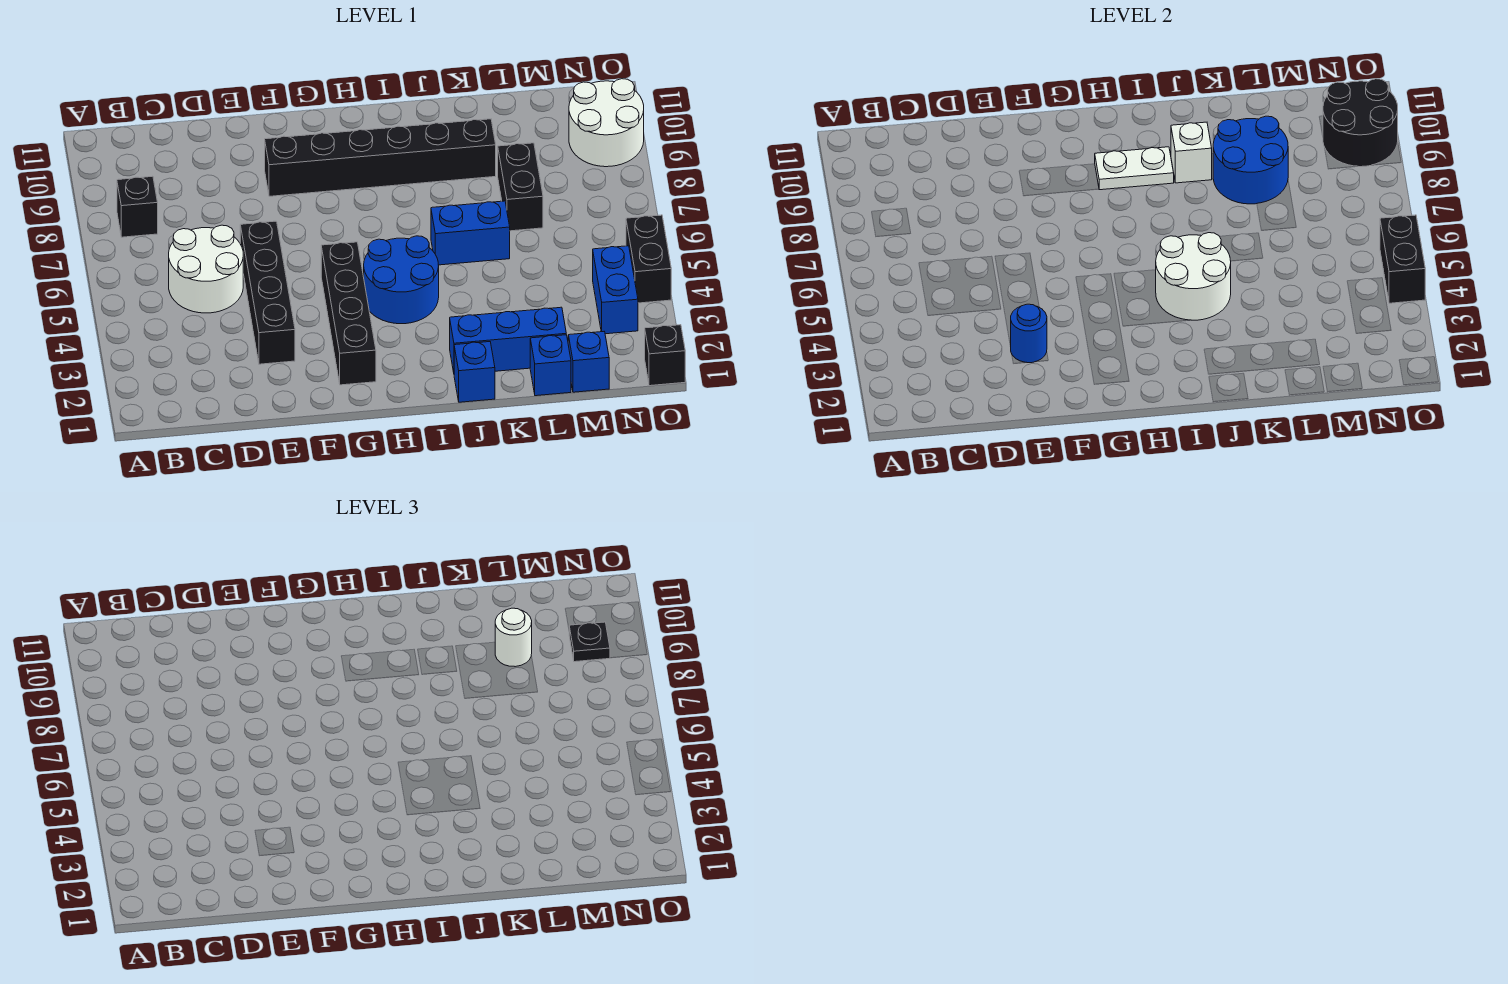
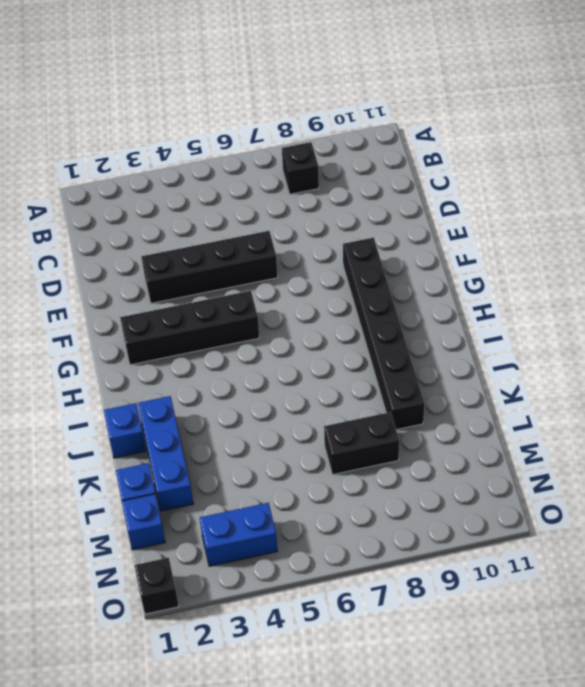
none -> white round brick C5:D6 level 1
none -> blue round brick H4:I5 level 1
none -> blue brick J6:K6 level 1

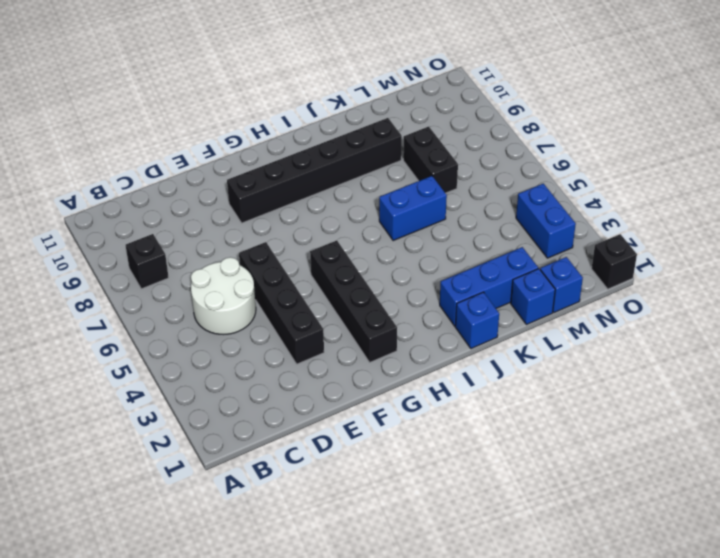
none -> blue round brick H4:I5 level 1
none -> white round brick N9:O10 level 1
none -> black brick O4:O5 level 1

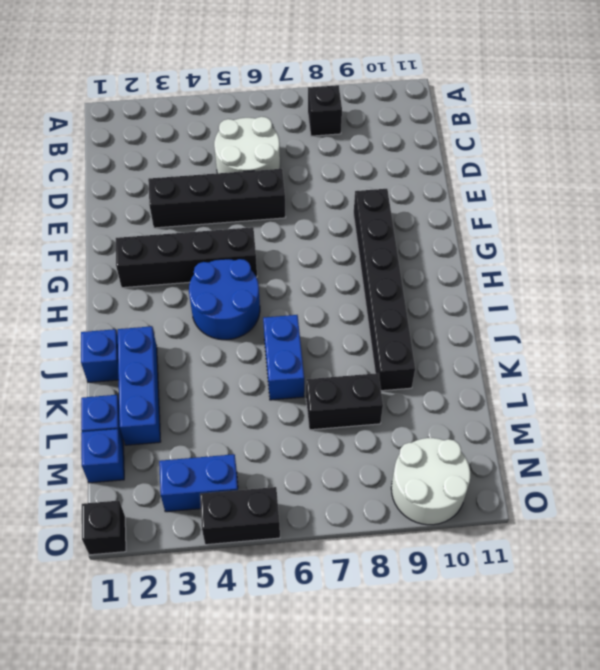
none -> blue round brick E3 level 2
none -> white plate H9:I9 level 2
none -> white round brick I4:J5 level 2

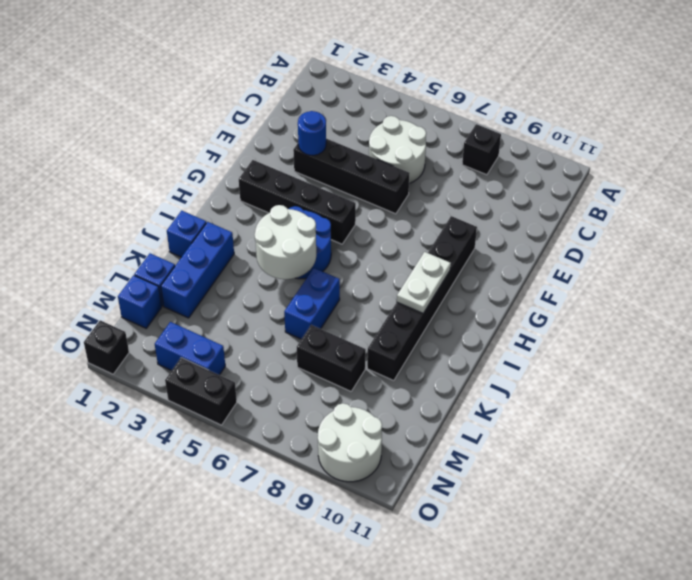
none -> white brick J9 level 2
none -> blue round brick K8:L9 level 2
none -> black round brick N9:O10 level 2

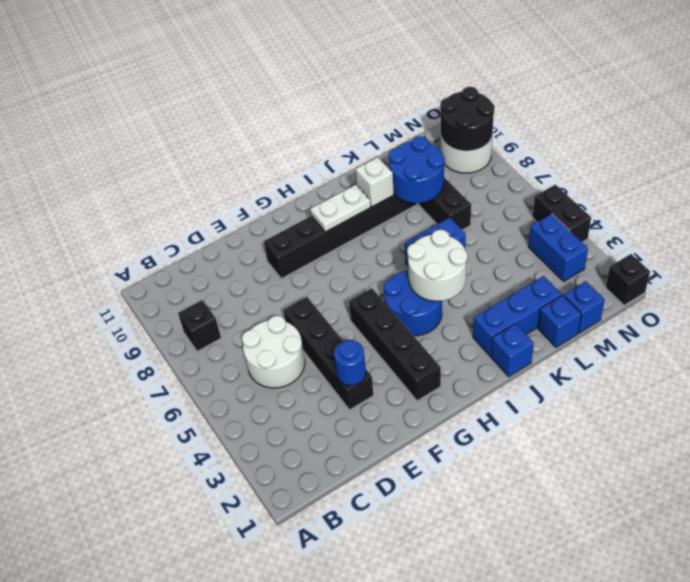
none -> black brick O4:O5 level 2
none -> white round brick L9 level 3
none -> black plate N9 level 3

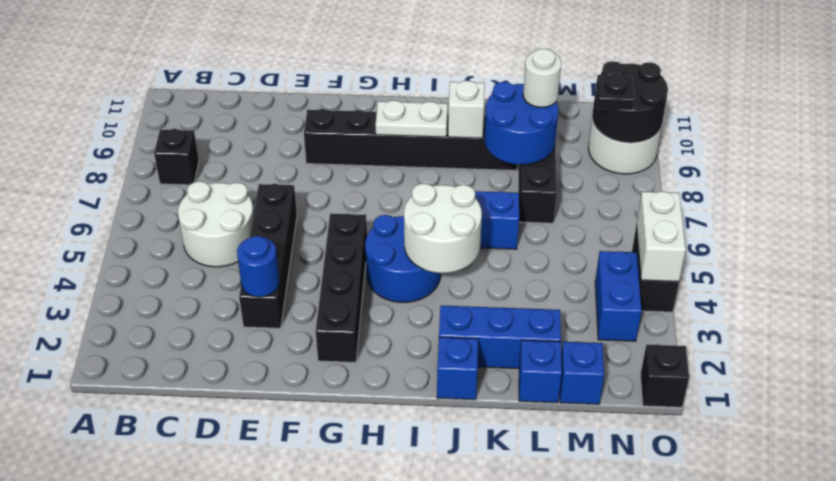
white brick O4:O5 level 2 -> black brick O4:O5 level 2

